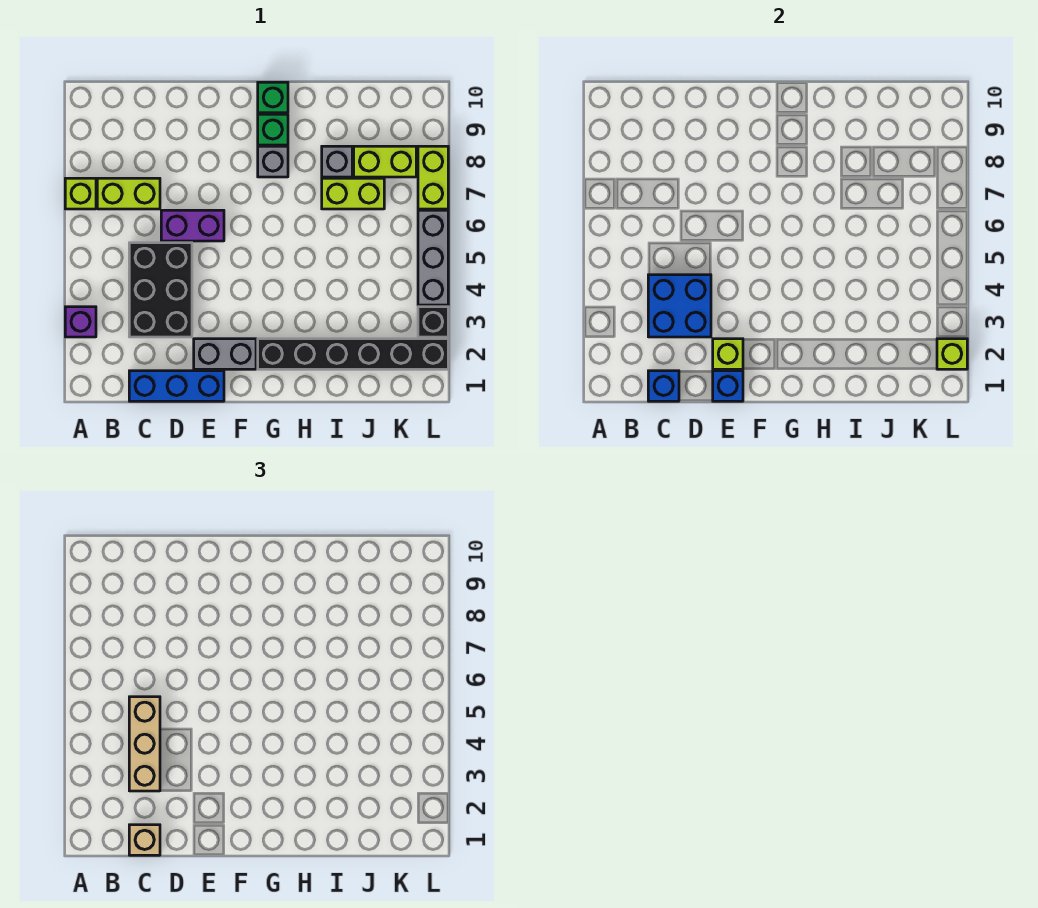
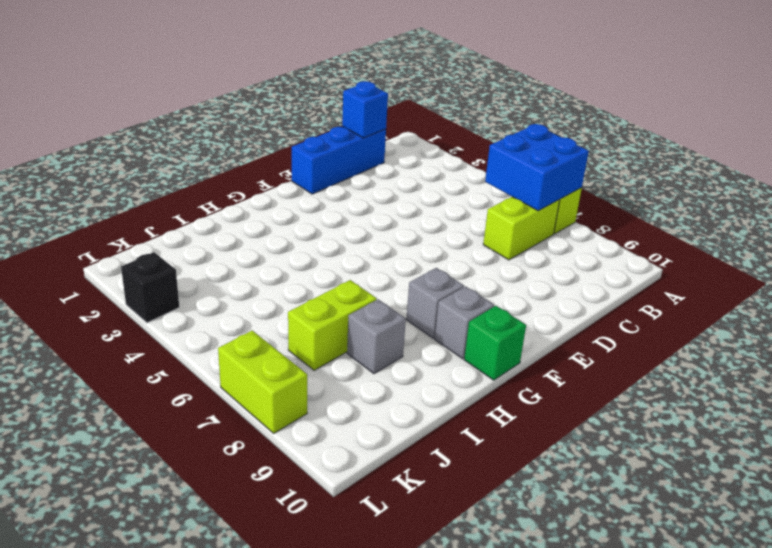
blue brick A6:B7 level 2 -> blue brick C3:D4 level 2
grey brick G9 level 1 -> green brick G9 level 1
none -> purple brick A3 level 1
none -> black brick C3:D5 level 1
none -> purple brick D6:E6 level 1

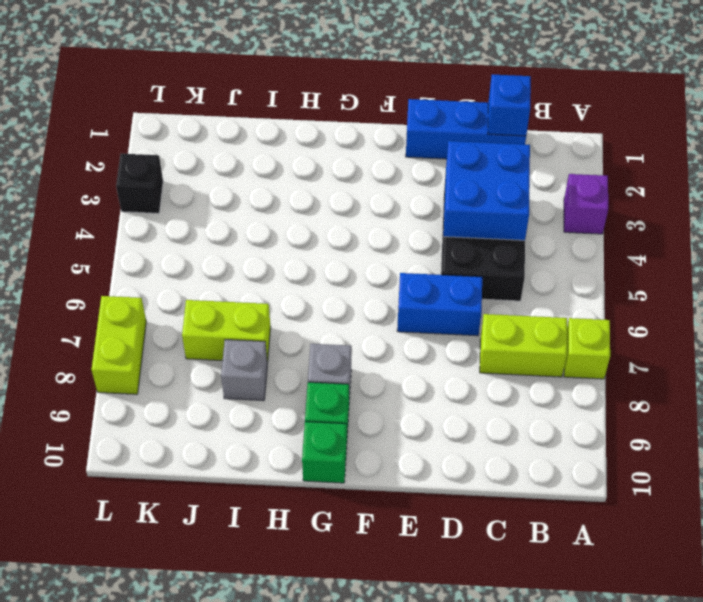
blue brick D6:E6 level 1 -> purple brick D6:E6 level 1
none -> grey brick E2:F2 level 1
none -> black brick G2:L2 level 1
none -> lime brick J8:K8 level 1

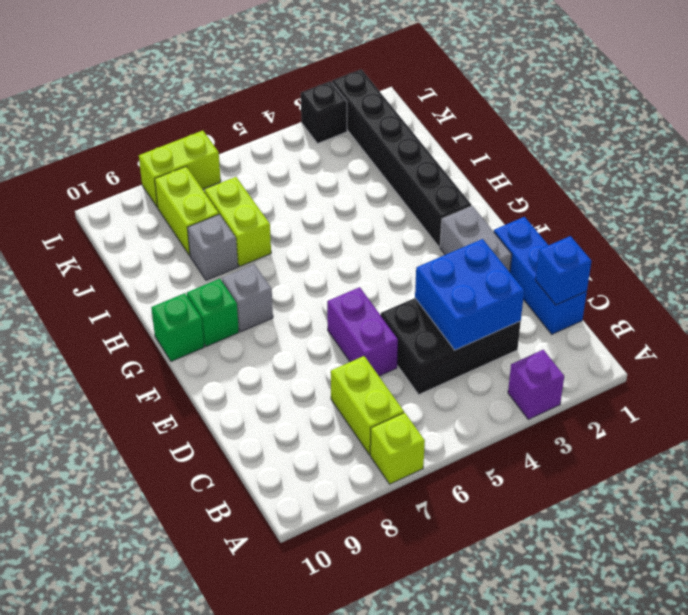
none -> grey brick L4:L6 level 1
none -> blue brick E1 level 2
none -> lime brick E2 level 2

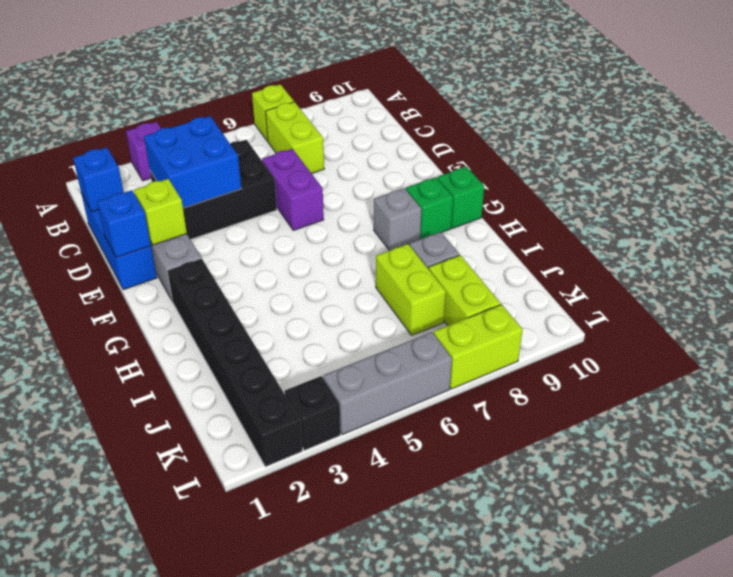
none -> lime brick L2 level 2
none -> tan brick C1 level 3
none -> tan brick C3:C5 level 3

